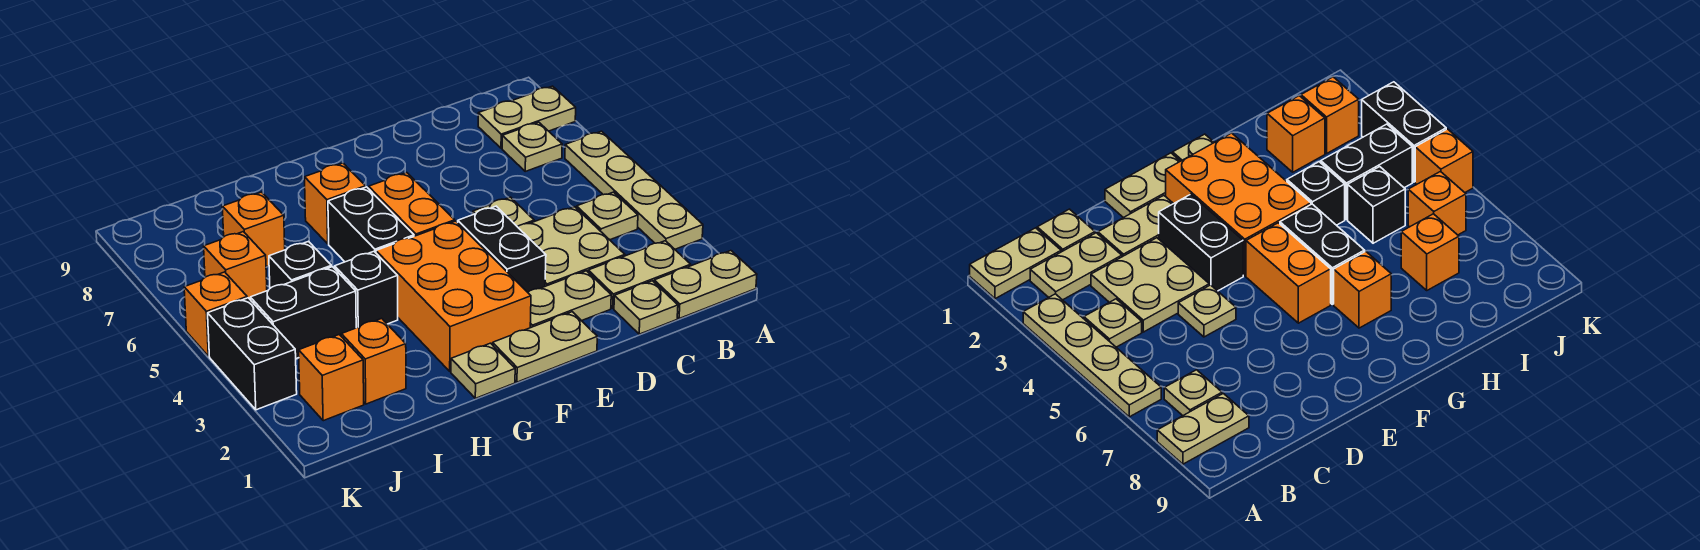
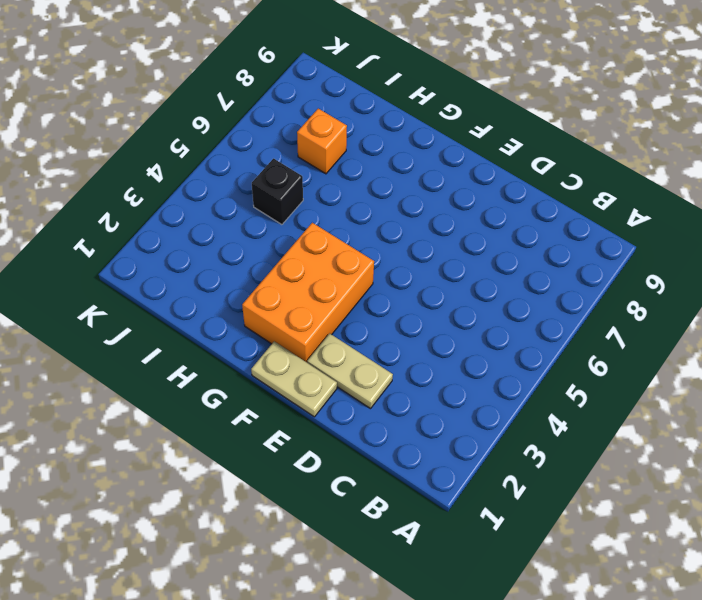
none -> tan plate A1:B1 level 1
none -> tan plate A3:A6 level 1
none -> tan plate A8:B8 level 1

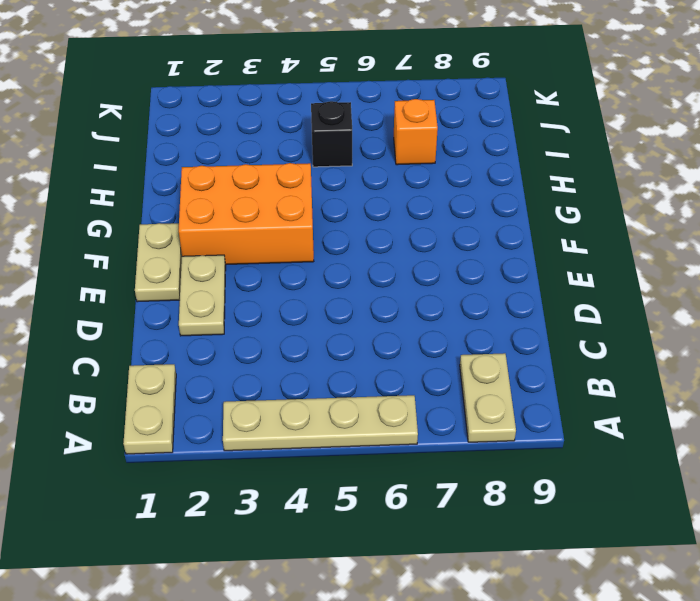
none -> tan plate B2:C2 level 1
none -> tan plate B4 level 1
none -> tan plate B7 level 1

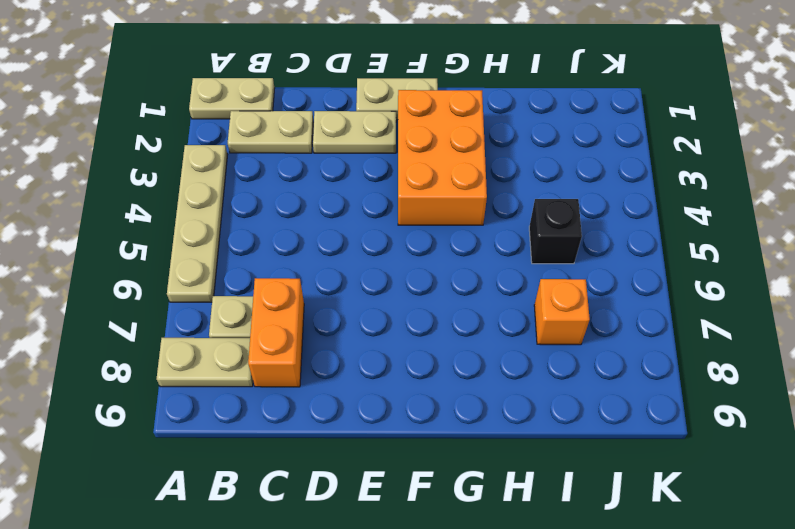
orange brick C7:C8 level 1 -> orange brick F5:F6 level 1
none -> tan plate B4 level 1
none -> tan plate C1 level 1
none -> tan plate C3:D4 level 1

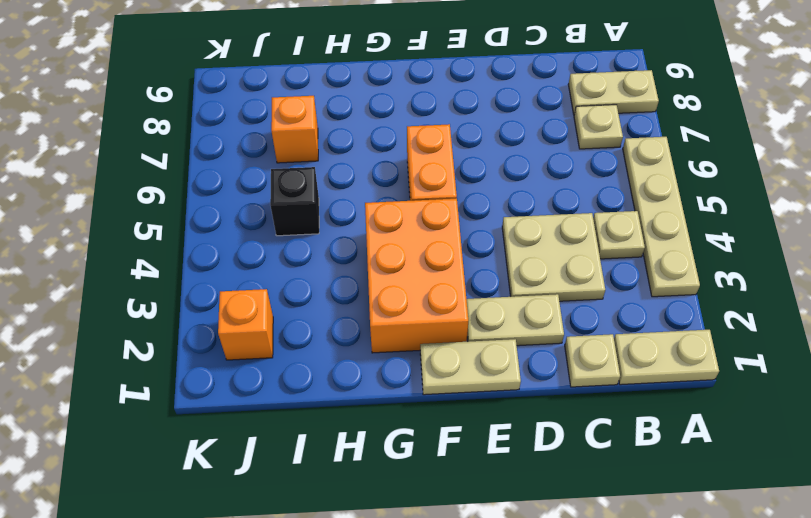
none -> tan plate B2:C2 level 1
none -> tan plate D5 level 1
none -> black brick E3:E4 level 1

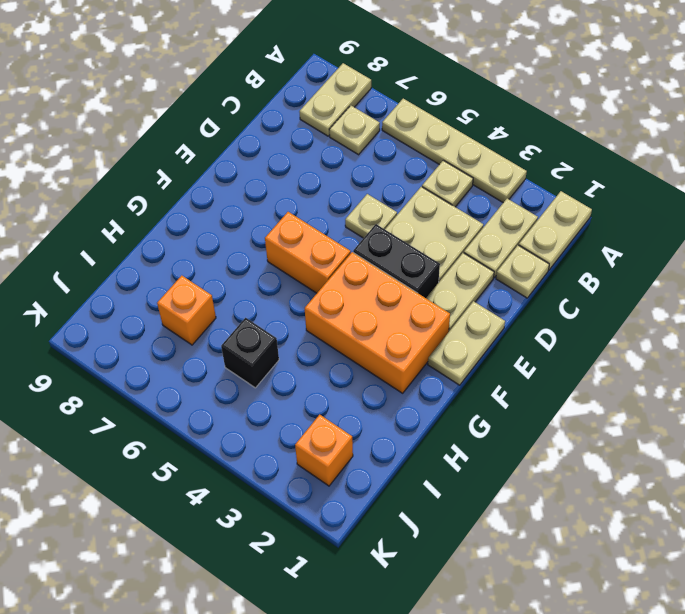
none -> tan plate G1 level 1
none -> black brick G5:G6 level 1
none -> orange brick G7 level 1

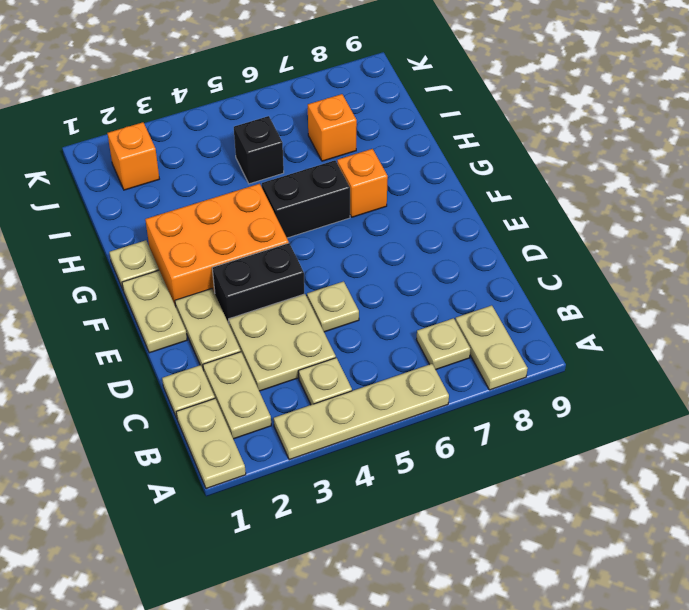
none -> orange brick F5:F6 level 1
none -> black brick H4 level 1
none -> orange brick I2 level 1

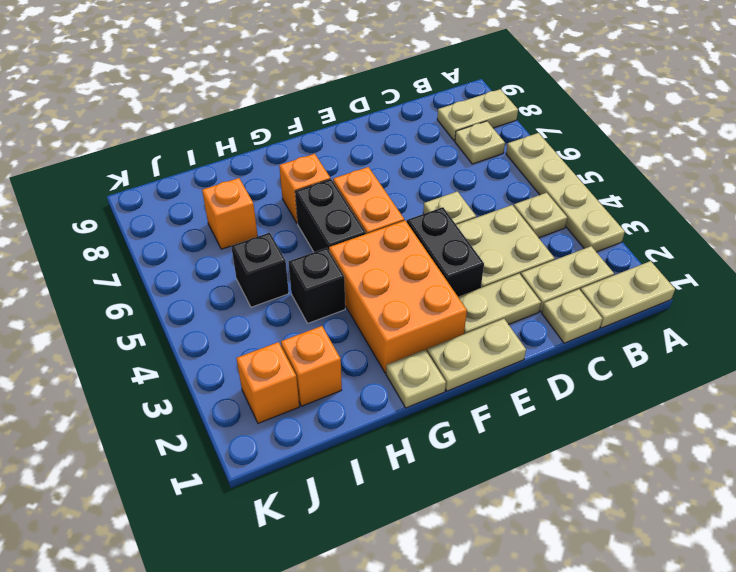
none -> black brick I4:J4 level 1
none -> orange brick J6 level 1
none -> black brick K3:K4 level 1

